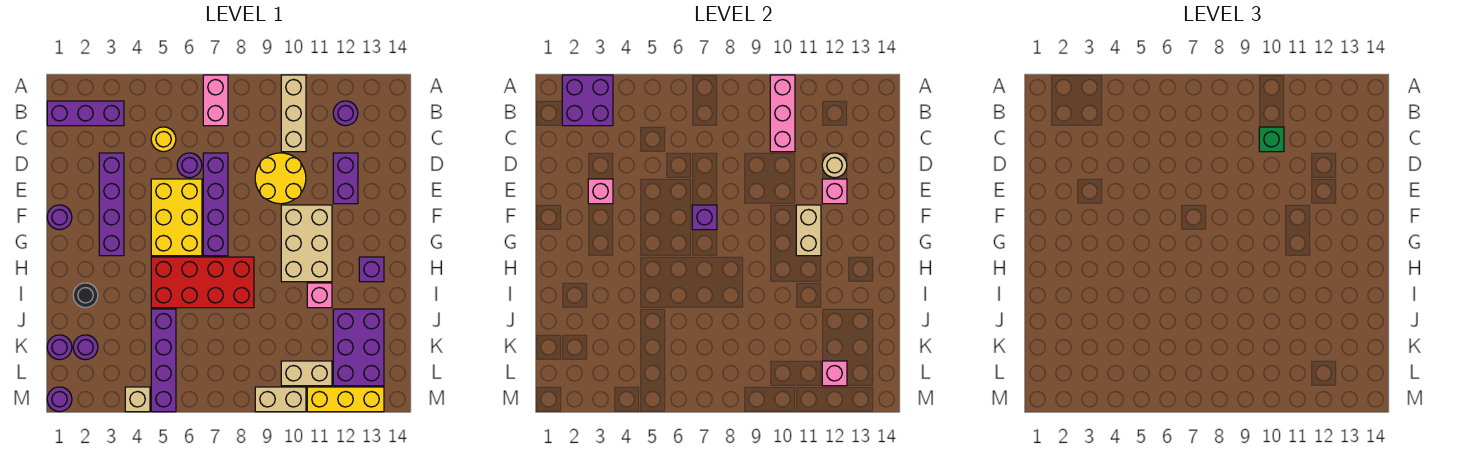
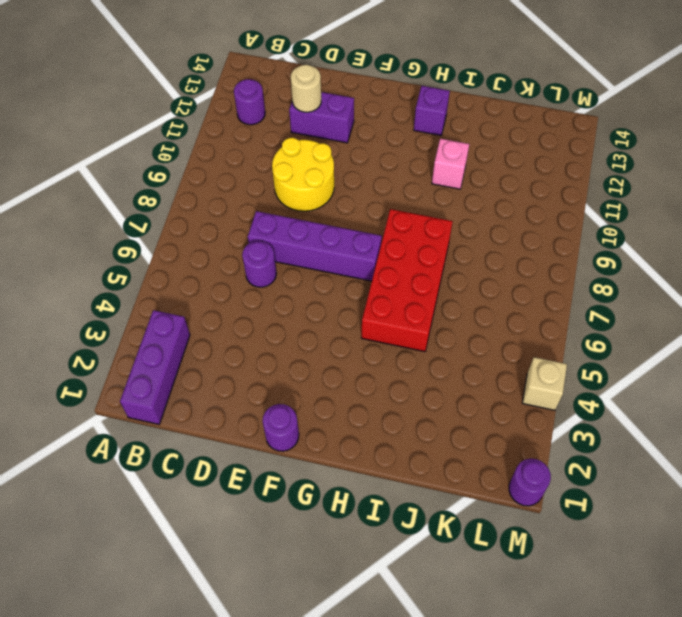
none -> pink brick A7:B7 level 1
none -> tan brick A10:C10 level 1
none -> yellow round brick C5 level 1
none -> purple brick D3:G3 level 1

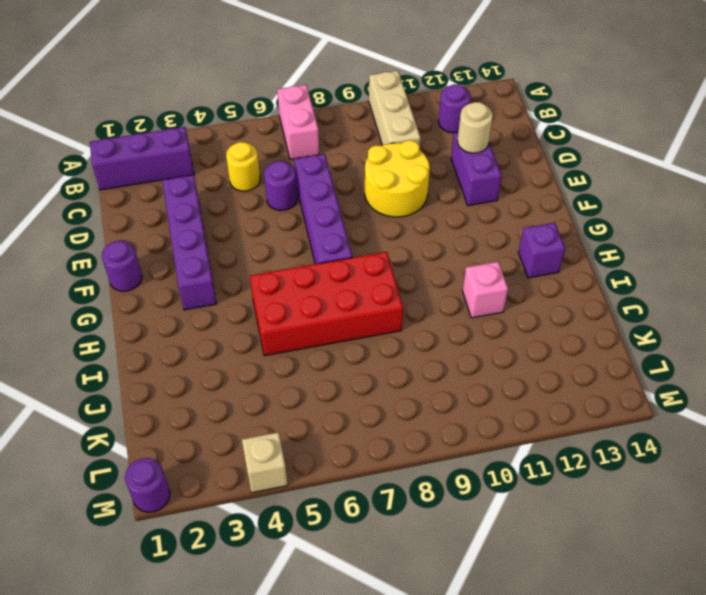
none -> yellow brick E5:G6 level 1
none -> tan brick F10:H11 level 1
none -> black round brick I2 level 1
none -> purple brick J5:M5 level 1

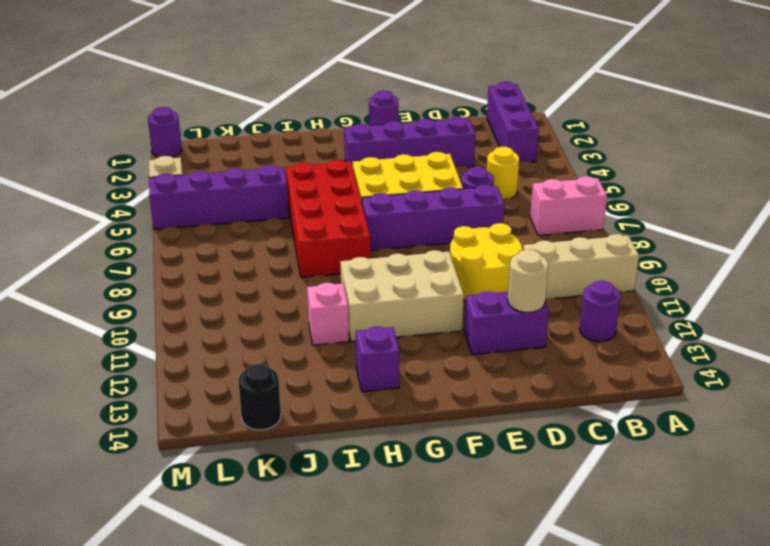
black round brick K14 level 1 -> black round brick I2 level 1
none -> purple brick J12:L13 level 1
none -> purple round brick K1 level 1
none -> purple round brick K2 level 1
none -> tan brick L10:L11 level 1

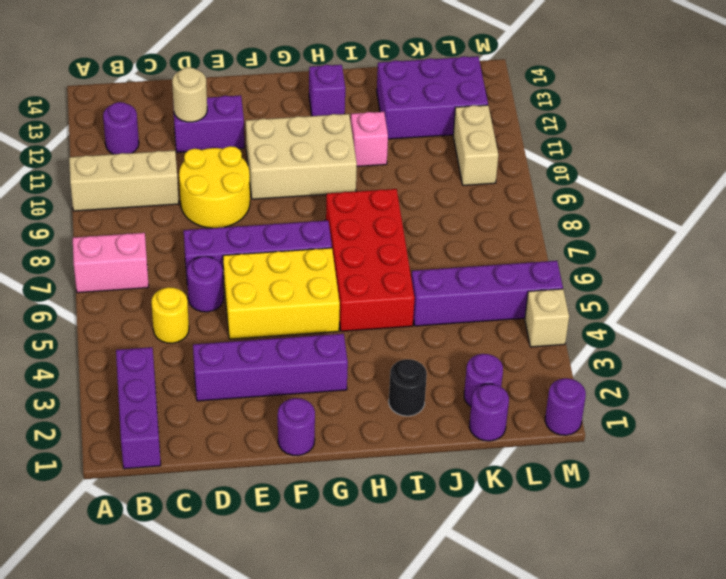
none -> tan brick M9:M10 level 1
none -> yellow brick M11:M13 level 1
none -> purple brick A2:B3 level 2
none -> pink brick A10:C10 level 2

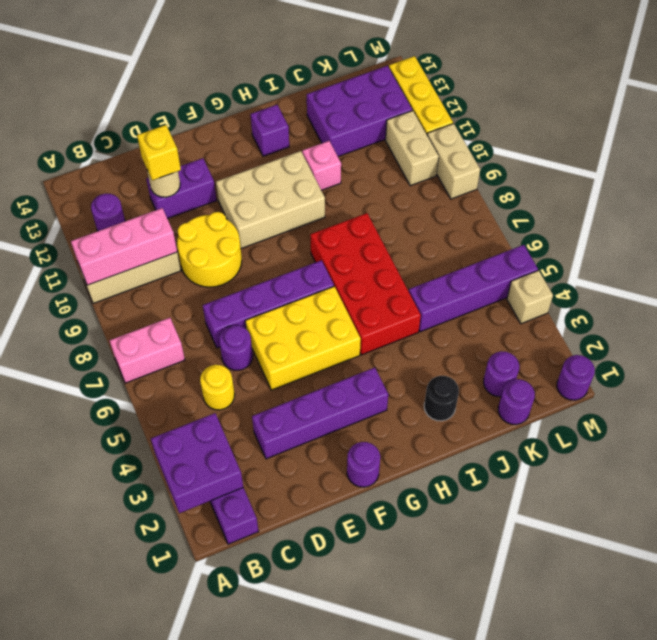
yellow brick D12 level 3 -> none
none -> pink brick E3 level 2
none -> pink brick E12 level 2
none -> purple brick F7 level 2
none -> tan brick F11:G11 level 2

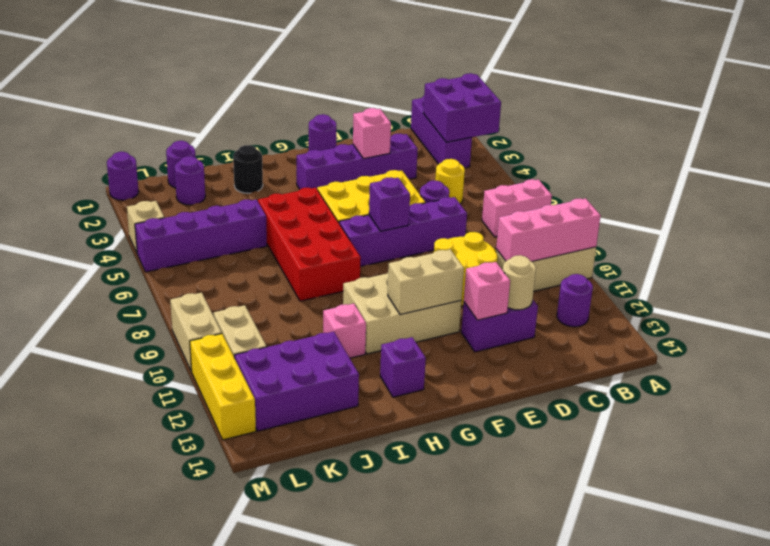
none -> pink brick L12 level 2
none -> green brick C10 level 3

